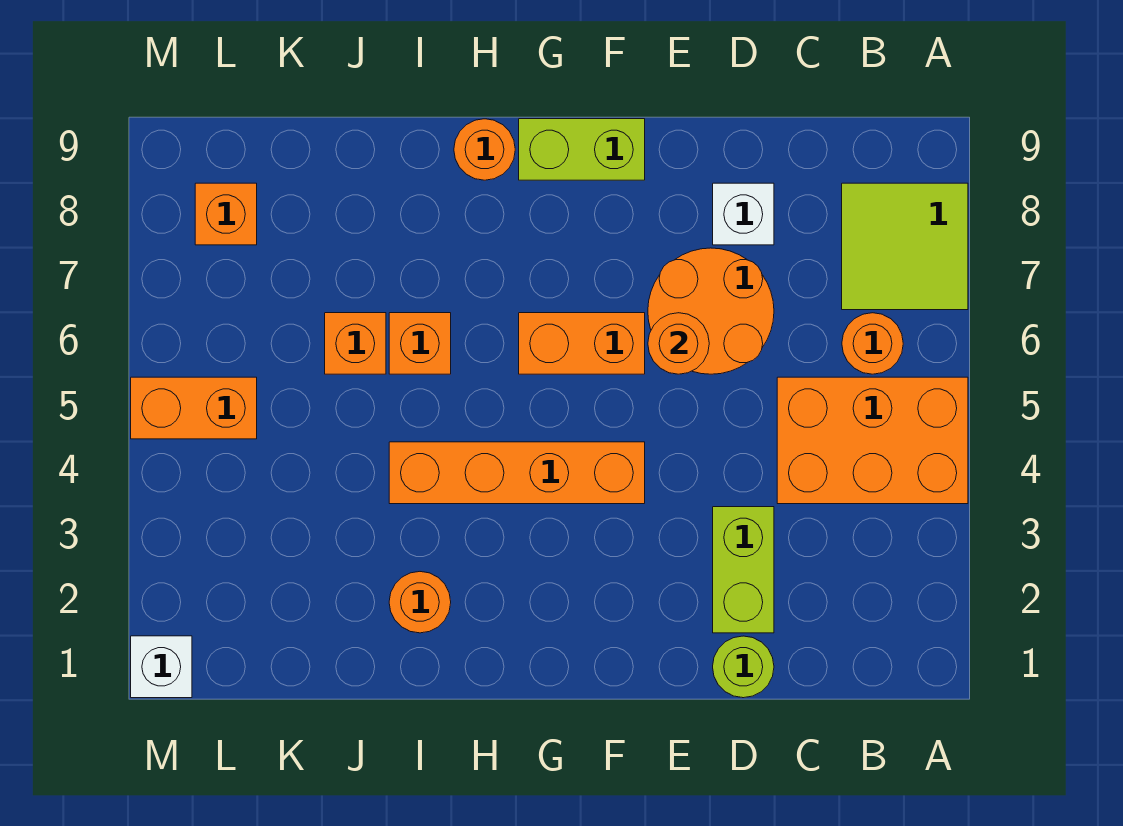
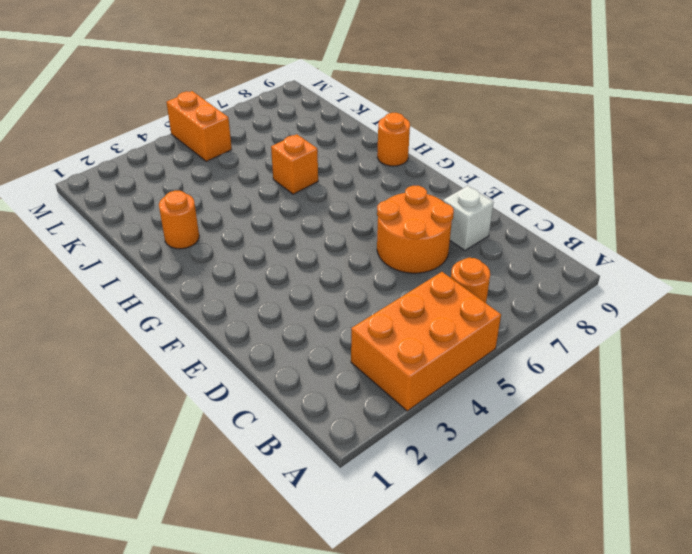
orange brick A3:B5 level 1 -> orange brick A4:C5 level 1
none -> lime tile A7:B8 level 1
none -> lime round brick D1 level 1
none -> lime brick D2:D3 level 1

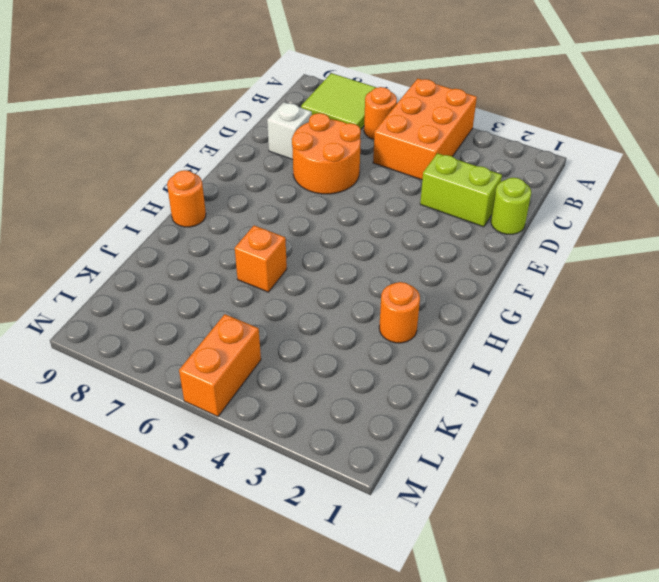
none -> orange brick F4:I4 level 1
none -> orange brick F6:G6 level 1
none -> lime brick F9:G9 level 1

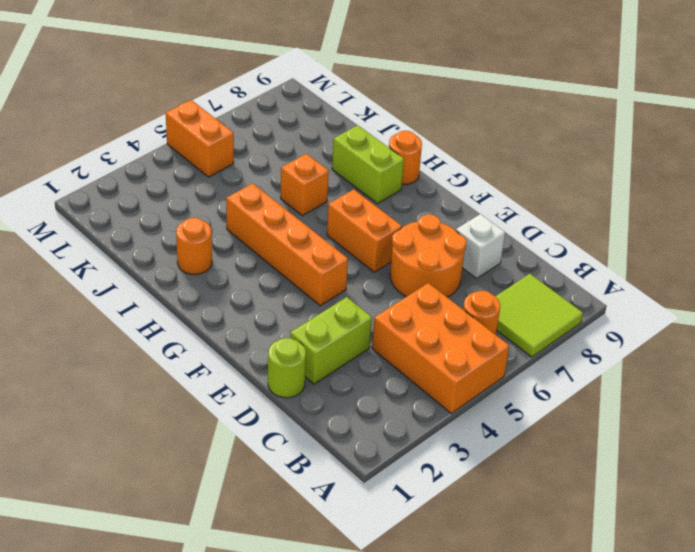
lime brick H8:I8 level 1 -> lime brick F9:G9 level 1
none -> orange brick J6 level 1
none -> orange brick L8 level 1
none -> white brick M1 level 1

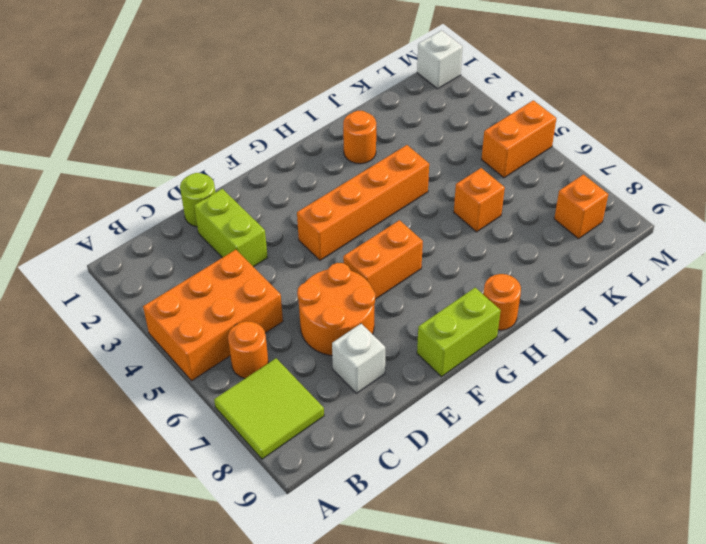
none -> orange brick I6 level 1
none -> orange round brick E6 level 2

